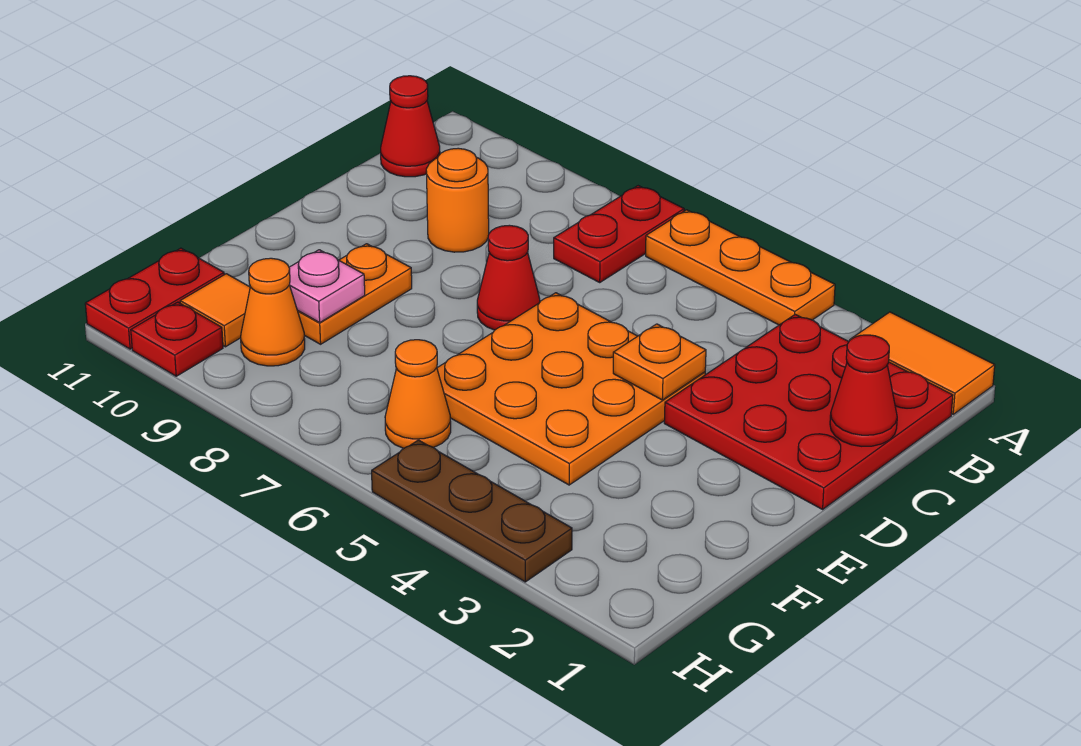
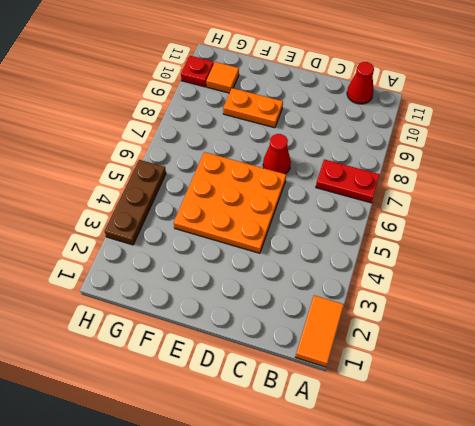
none -> orange plate A4:A6 level 1
none -> red plate B1:D3 level 1
none -> orange round brick C9 level 1

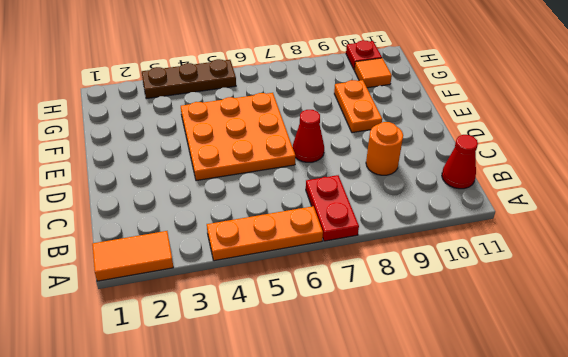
none -> red plate B1:D3 level 1
none -> orange cone G6 level 1
none -> orange cone G9 level 1

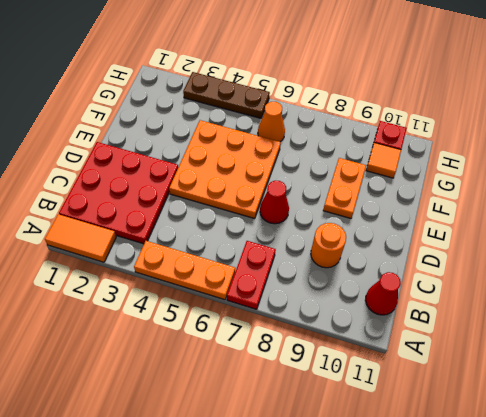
none -> orange cone G9 level 1
none -> red plate G11:H11 level 1
none -> red cone C1 level 2

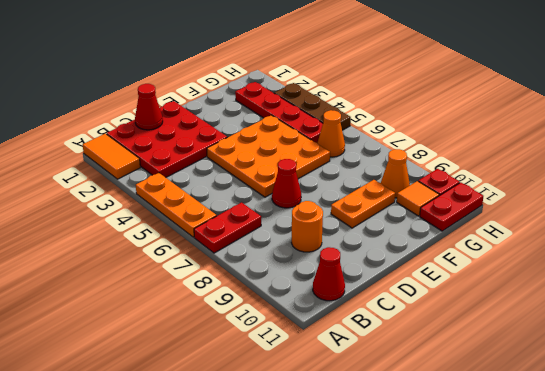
red plate G2:G5 level 1 -> none
none -> orange plate D4 level 2
none -> pink plate F9 level 2

